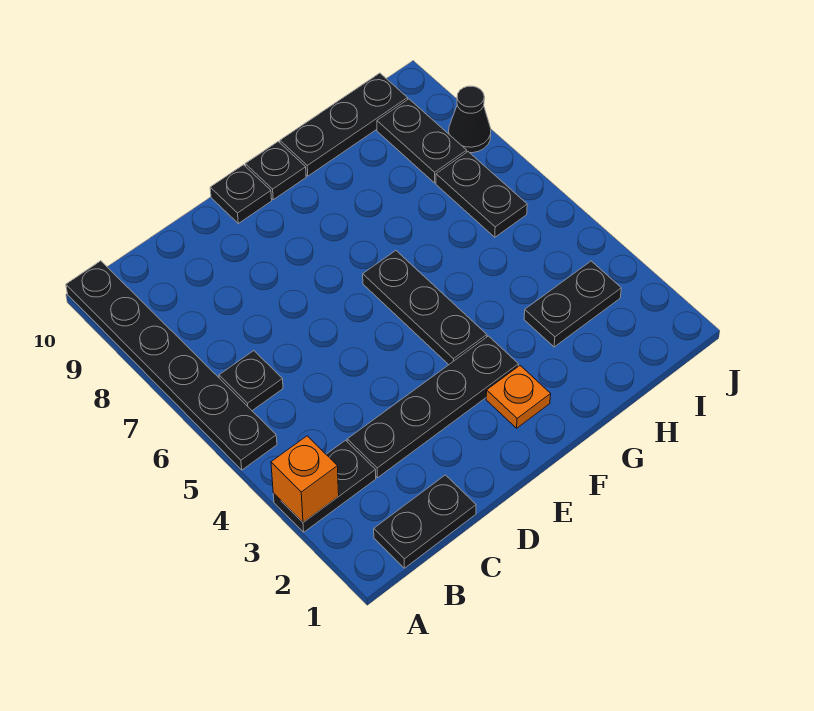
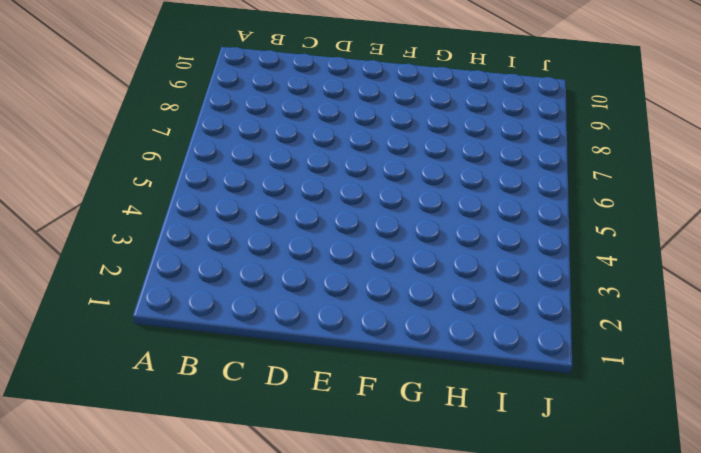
none -> black plate A3:B3 level 1
none -> black plate A5:A10 level 1
none -> black plate B1:C1 level 1

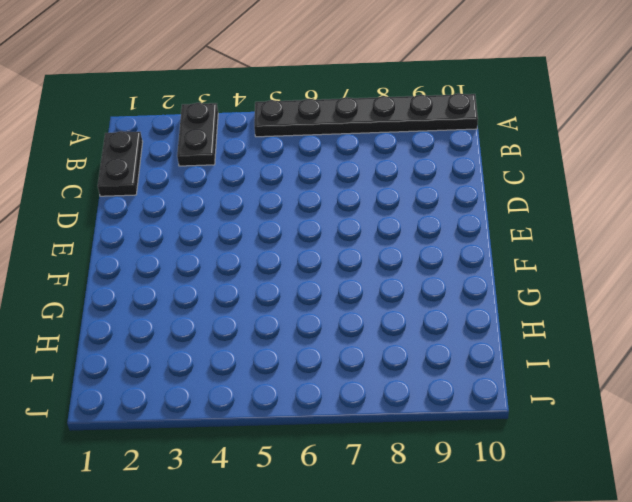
none -> black plate B6 level 1
none -> black plate C3:F3 level 1
none -> black plate E10 level 1

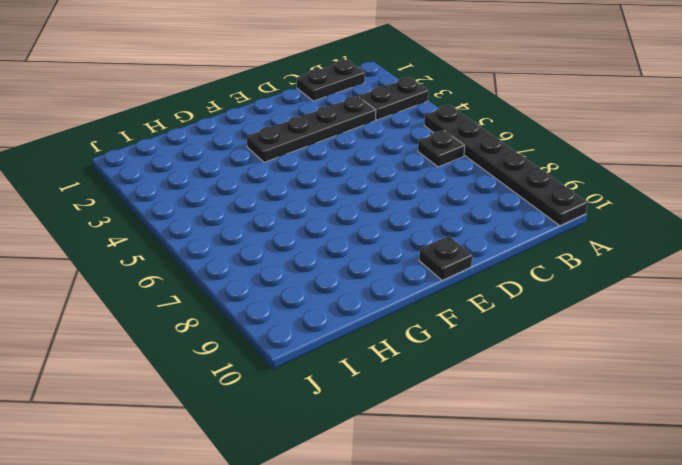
none -> orange plate F2 level 1
none -> black plate F4:F6 level 1
none -> black plate F10 level 1

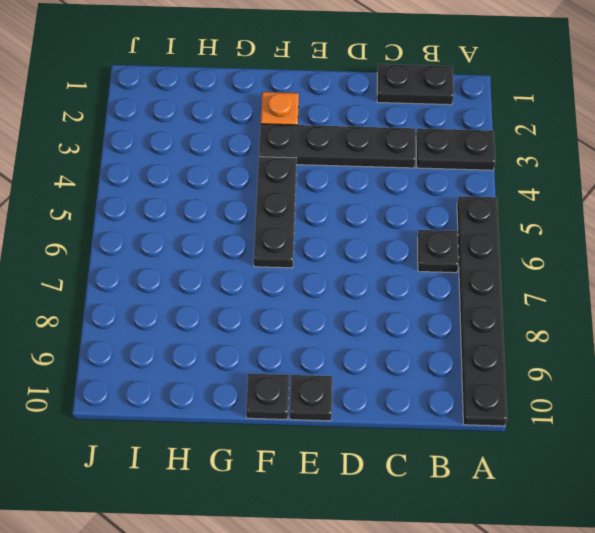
none -> black plate G10:I10 level 1
none -> black plate H3:I3 level 1
none -> black plate I6:I7 level 1

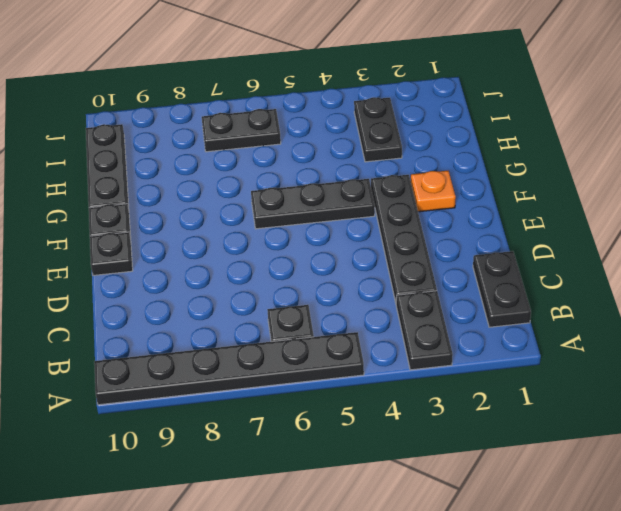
none -> black plate I8:I9 level 1
none -> black cone J8 level 1
none -> orange brick A3 level 2

